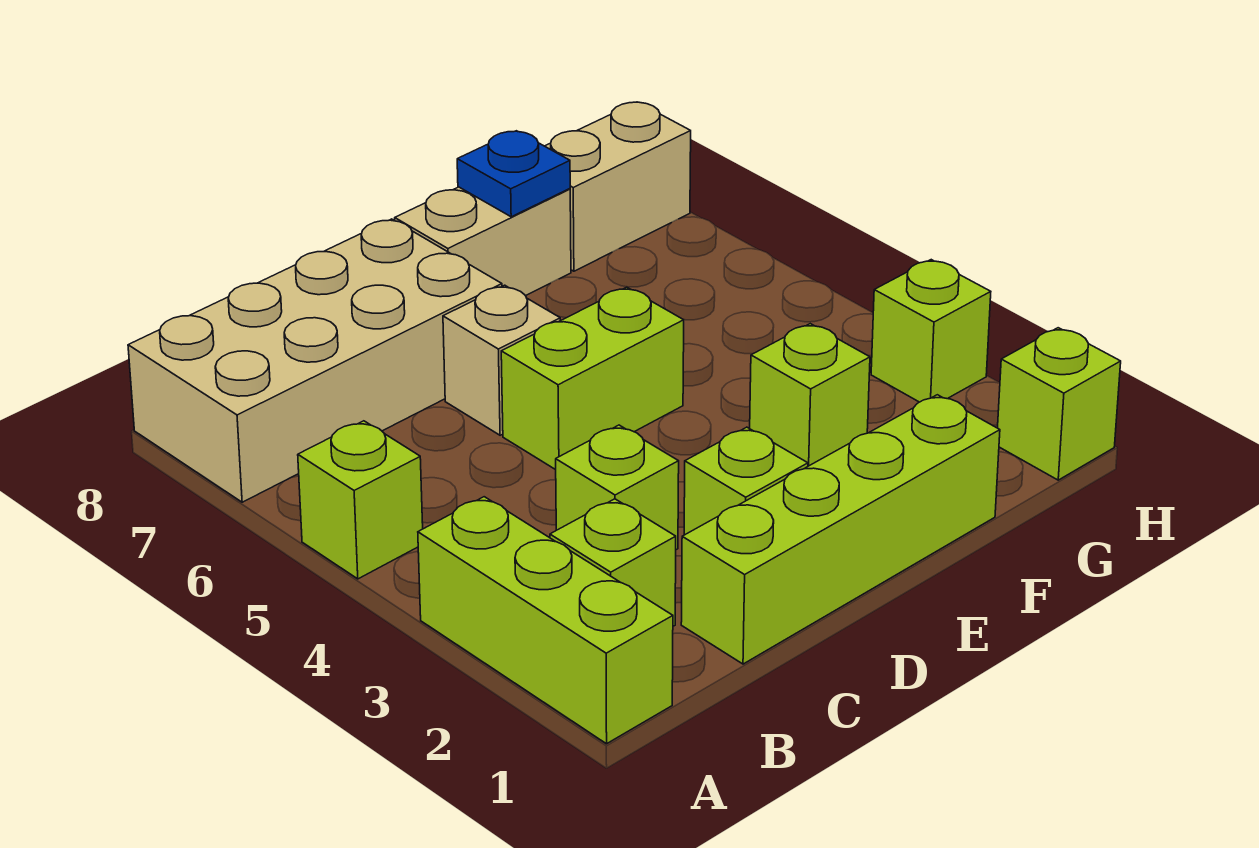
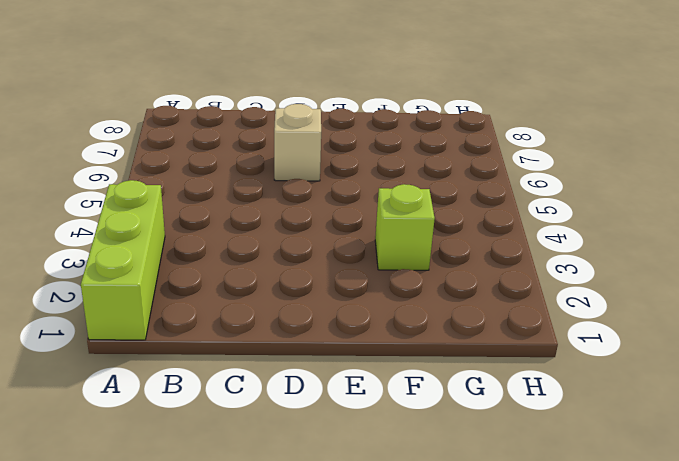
none -> lime brick A5 level 1
none -> tan brick A7:D8 level 1
none -> lime brick B2 level 1

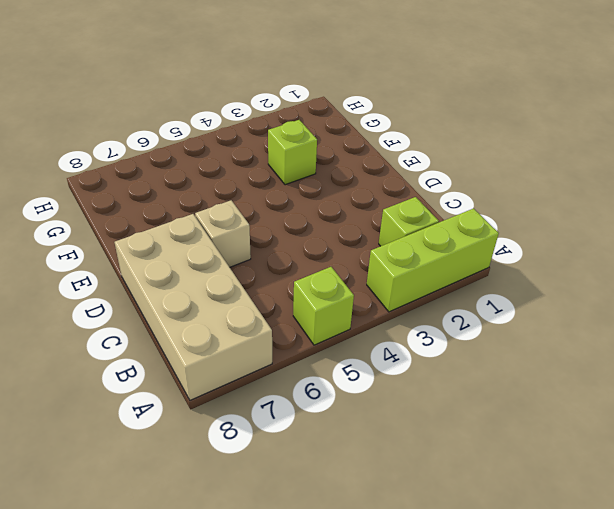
none -> lime brick C1:F1 level 1
none -> lime brick C3 level 1
none -> lime brick D2 level 1

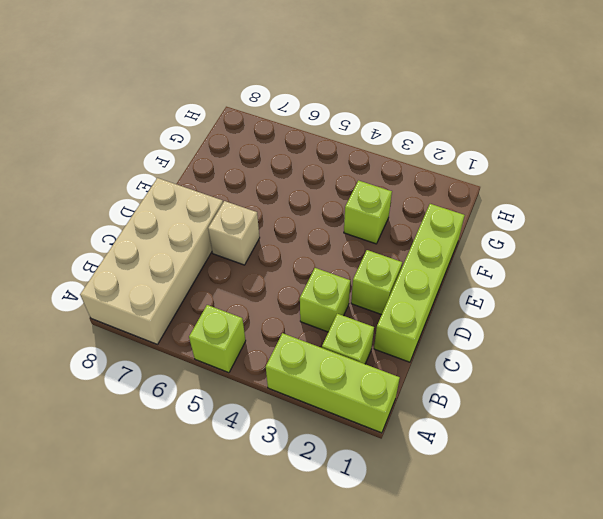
none -> lime brick D5:E5 level 1
none -> tan brick E8:F8 level 1
none -> tan brick G8:H8 level 1

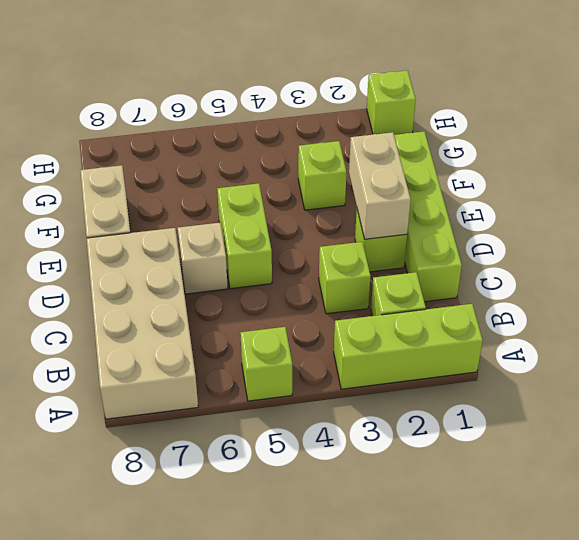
tan brick D2:E2 level 2 -> tan brick G8:H8 level 1
none -> lime brick H3 level 1
none -> blue plate F8 level 2

